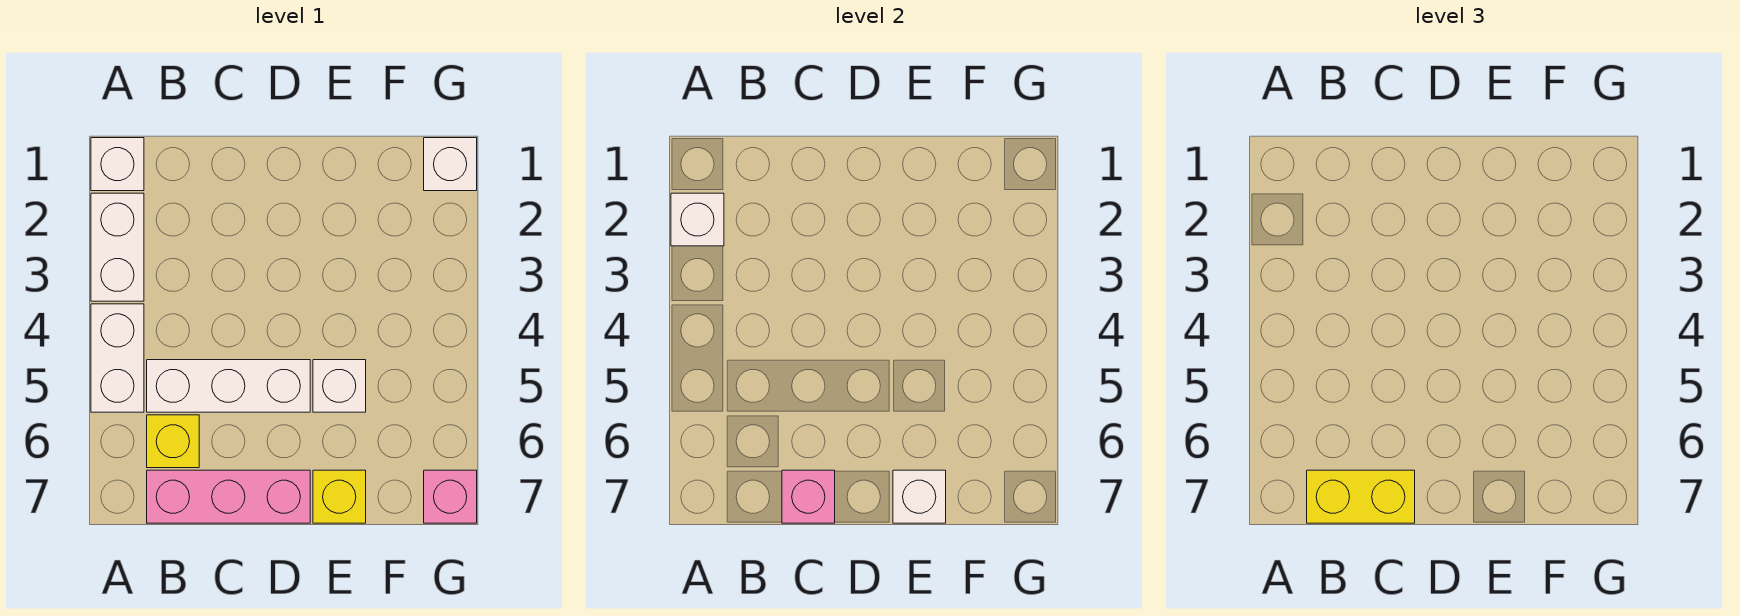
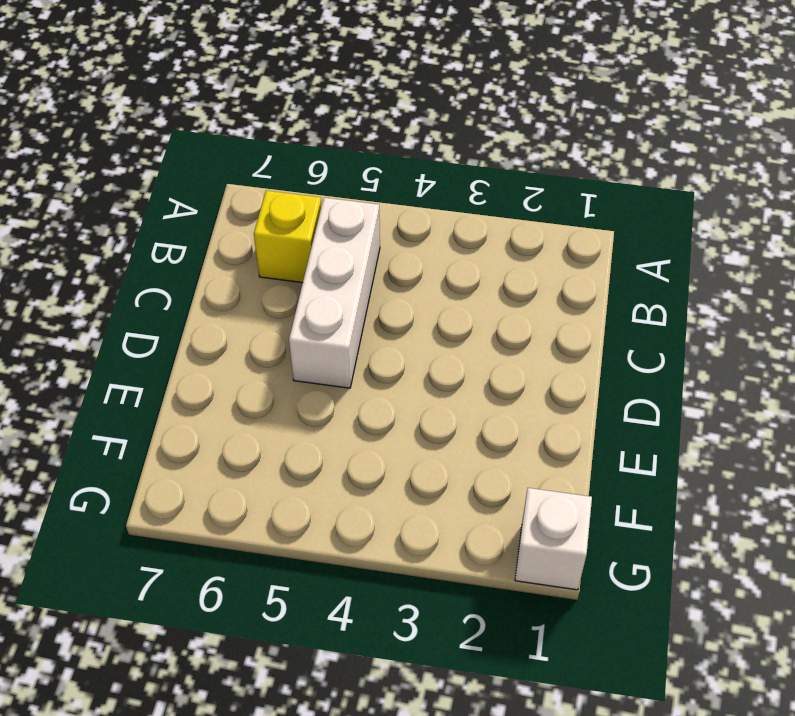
none -> white brick A1 level 1
none -> white brick A2:A3 level 1
none -> white brick A4:A5 level 1

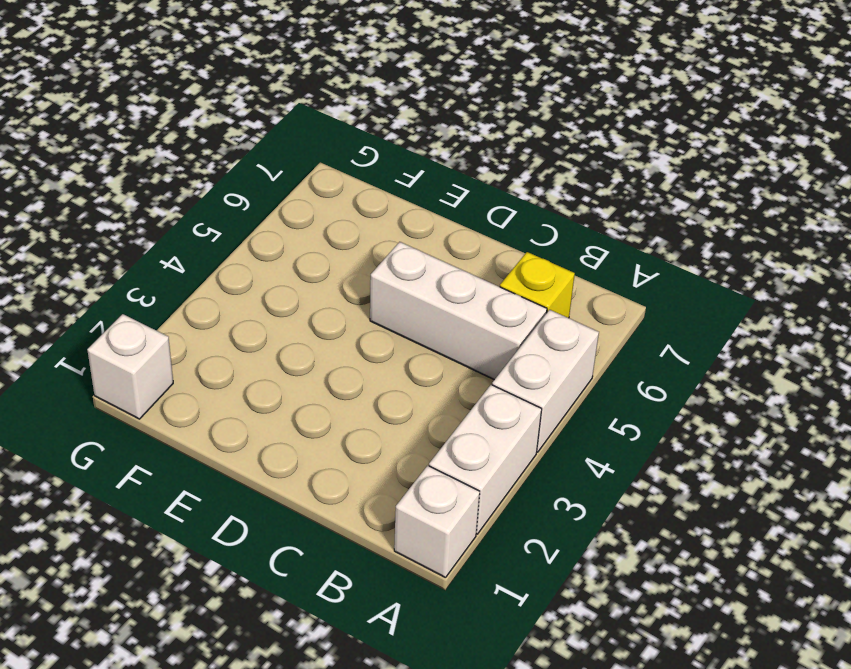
none -> pink brick B7:D7 level 1
none -> white brick E5 level 1
none -> yellow brick E7 level 1

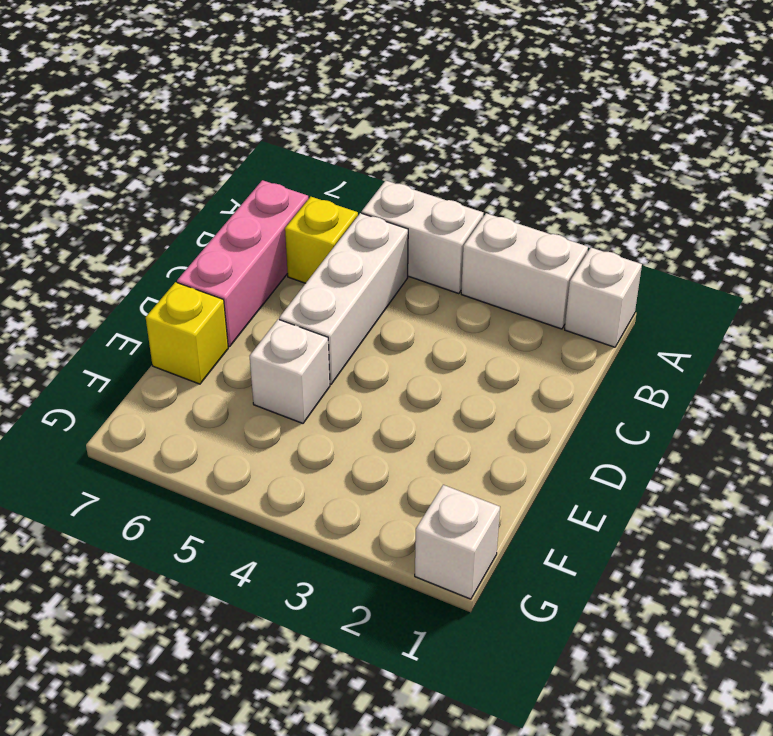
none -> pink brick G7 level 1
none -> white brick A2 level 2
none -> pink brick C7 level 2

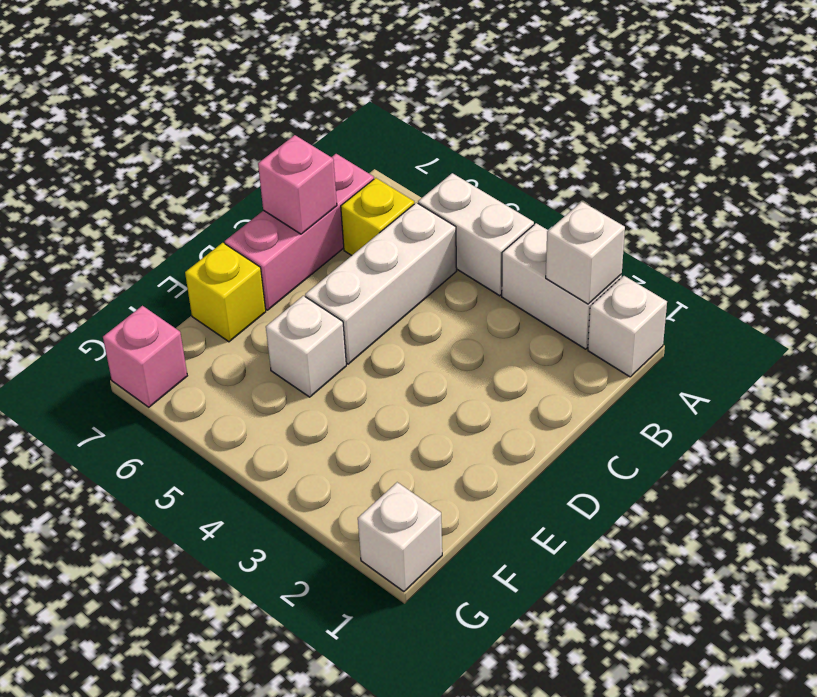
none -> white brick E7 level 2
none -> yellow brick B7:C7 level 3

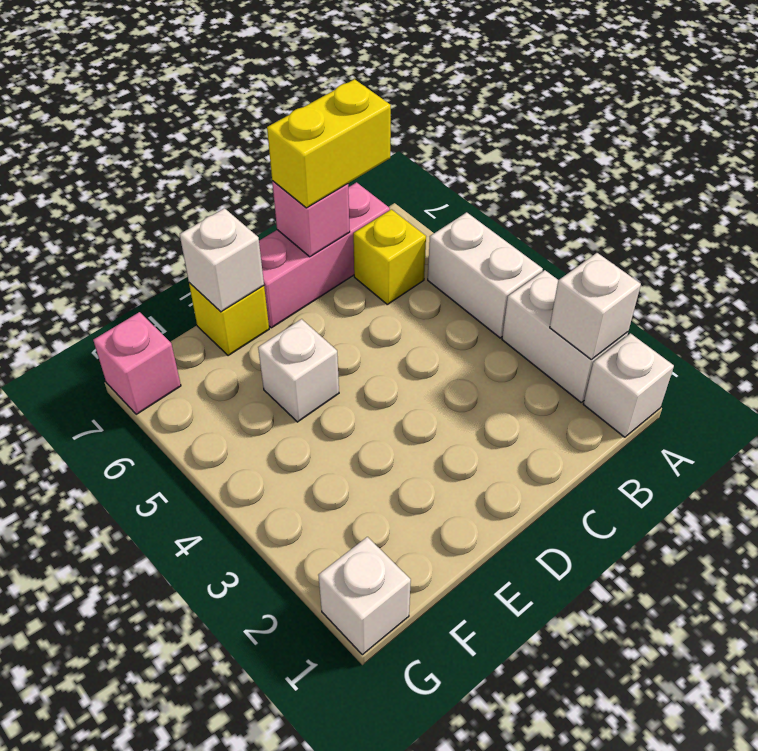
none -> white brick B5:D5 level 1

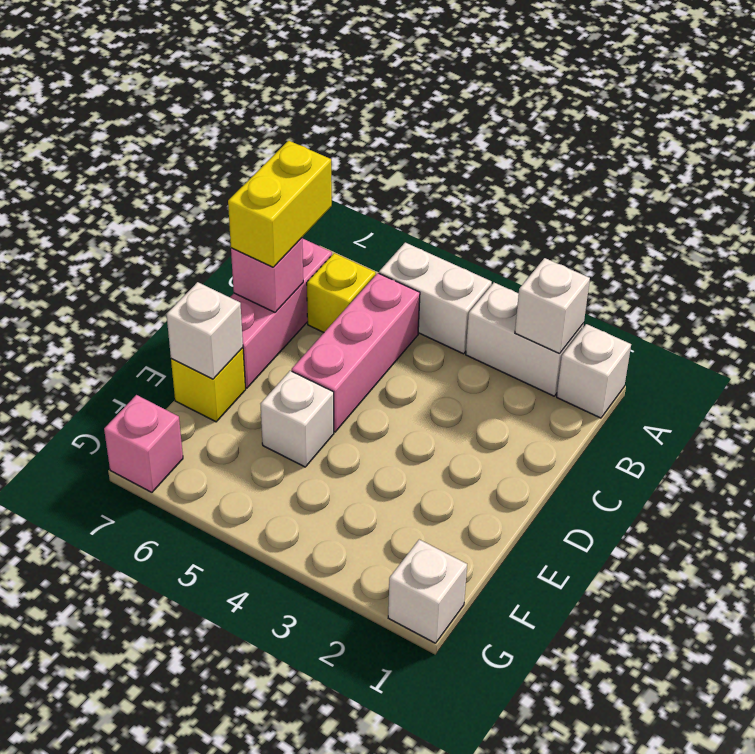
pink brick B5:D5 level 1 -> white brick B5:D5 level 1

